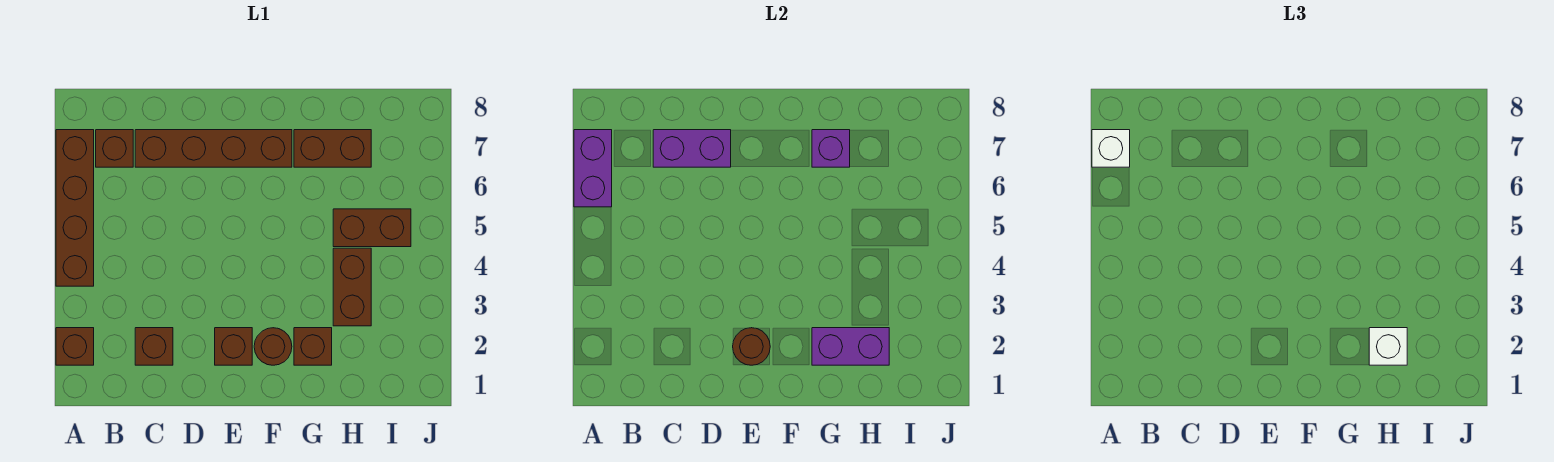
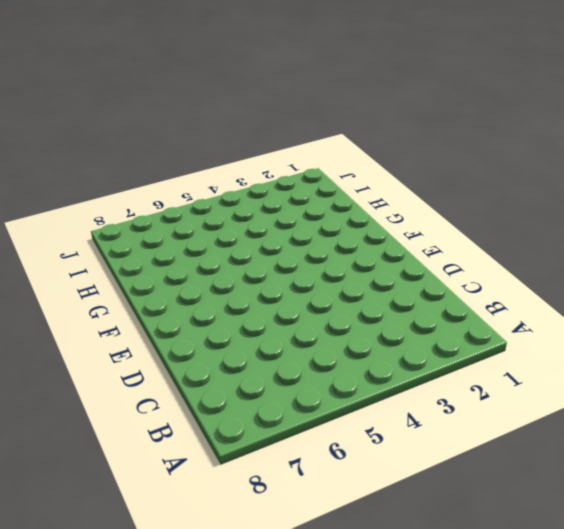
none -> brown brick A2 level 1
none -> brown brick A4:A7 level 1
none -> brown brick B7 level 1

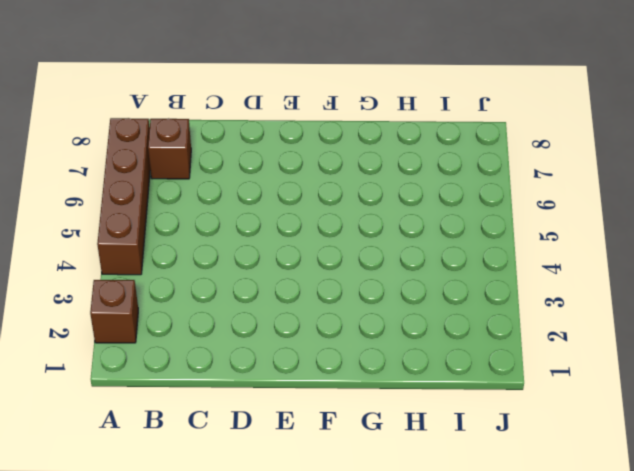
none -> brown brick C2 level 1
none -> brown brick C7:F7 level 1
none -> brown brick E2 level 1

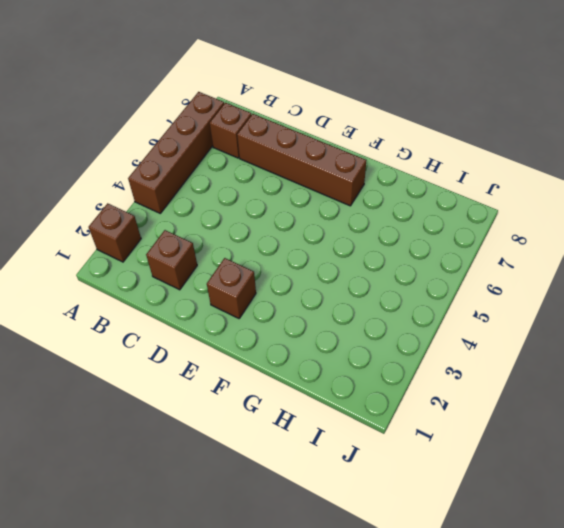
none -> brown round brick F2 level 1
none -> brown brick G2 level 1
none -> brown brick G7:H7 level 1

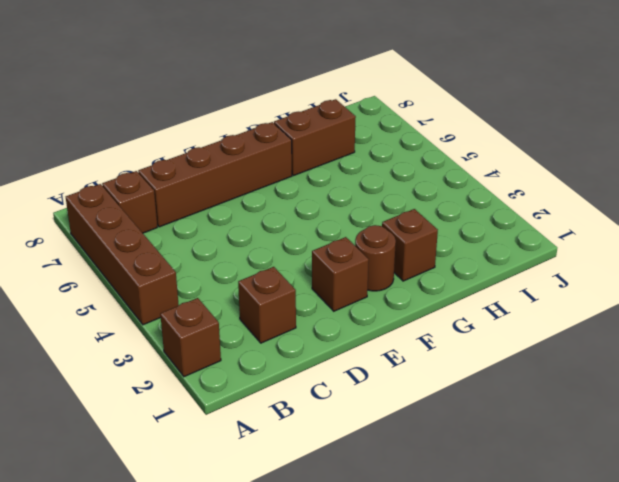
none -> brown brick H3:H4 level 1
none -> brown brick H5:I5 level 1
none -> purple brick A6:A7 level 2

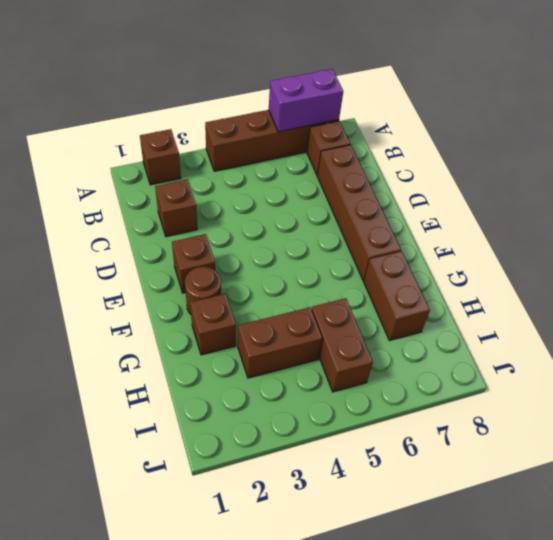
none -> purple brick C7:D7 level 2
none -> brown round brick E2 level 2
none -> purple brick G2:H2 level 2

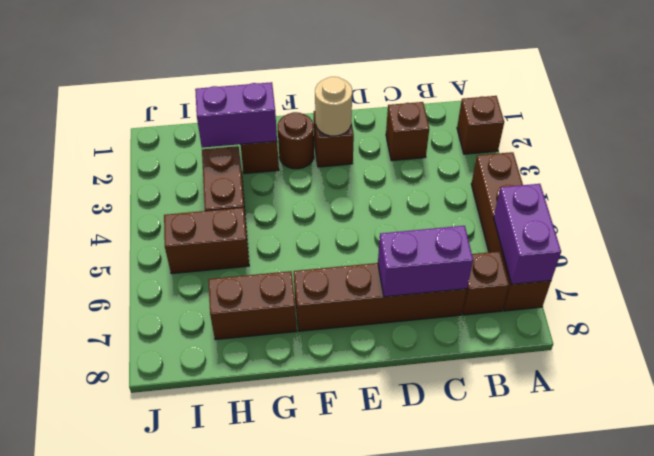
tan round brick E2 level 2 -> brown round brick E2 level 2
none -> purple brick G7 level 2
none -> white brick A7 level 3
none -> white brick H2 level 3

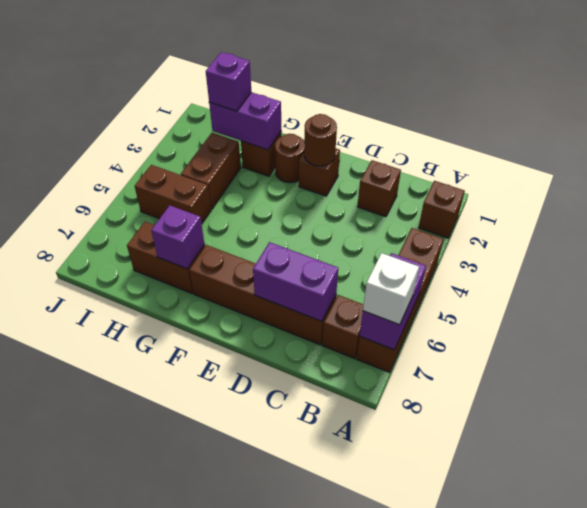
purple brick H2 level 3 -> white brick H2 level 3

